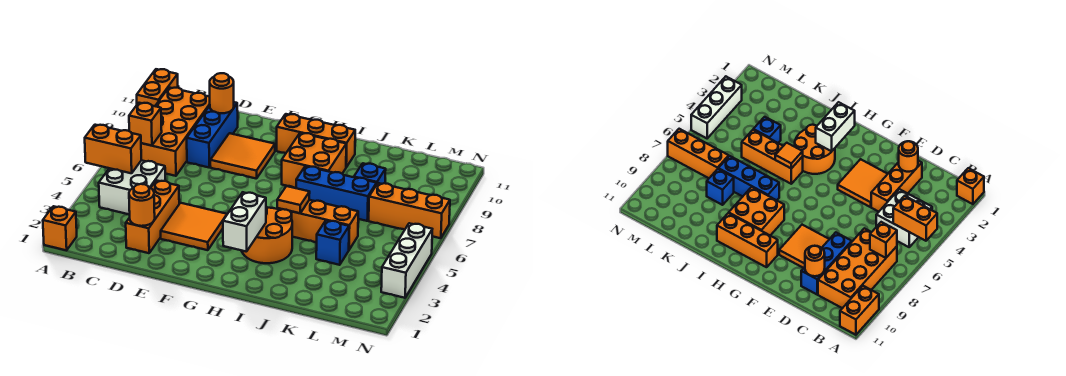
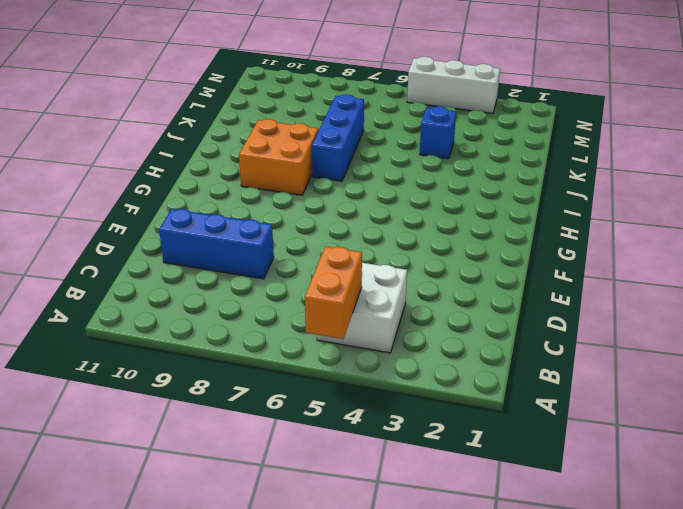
none -> orange brick A1 level 1
none -> orange brick A10:A11 level 1
none -> orange brick B7:C10 level 1

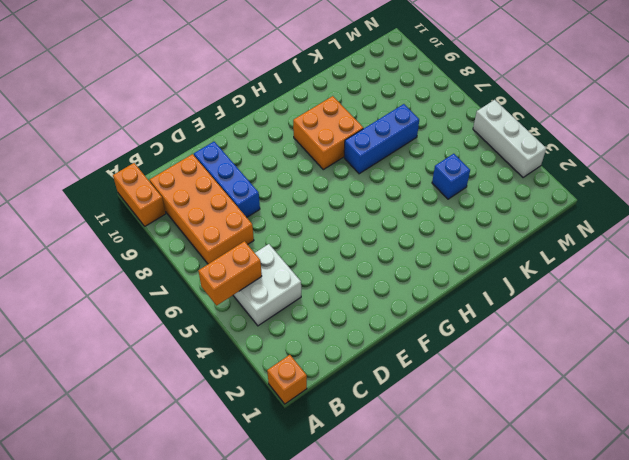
none -> orange brick D2:D4 level 1
none -> orange tile E3:F4 level 1
none -> orange tile E8:F9 level 1

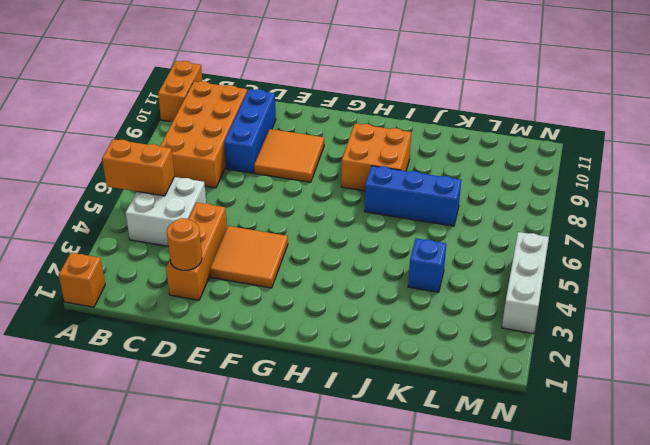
none -> orange brick G10:I10 level 1
none -> orange round brick H3:I4 level 1
none -> orange brick I5:K5 level 1

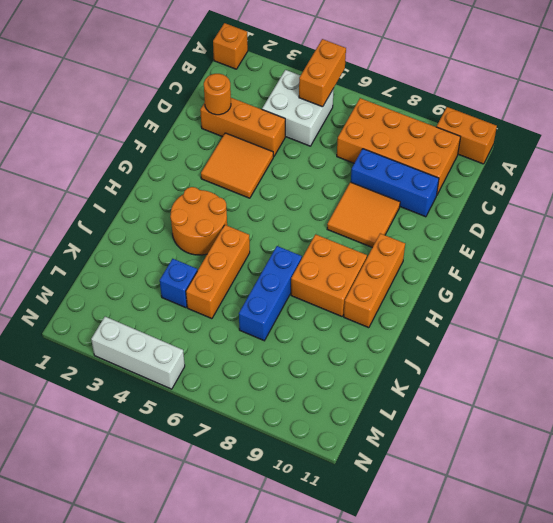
none -> blue brick K8 level 1
none -> orange brick L7:N7 level 1
none -> orange brick B7 level 2

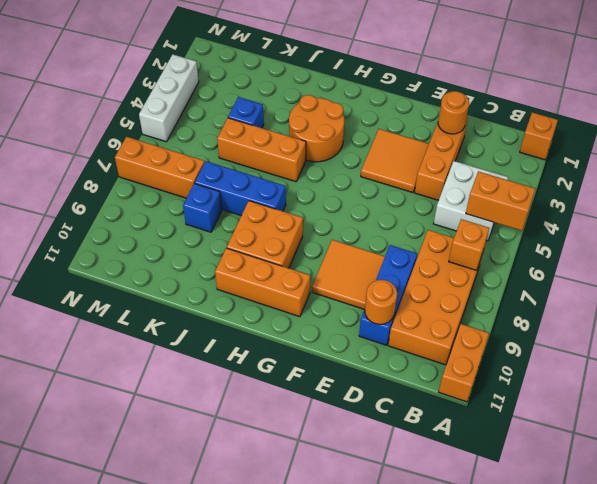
none -> white brick H2:H3 level 2
none -> orange tile I5 level 2

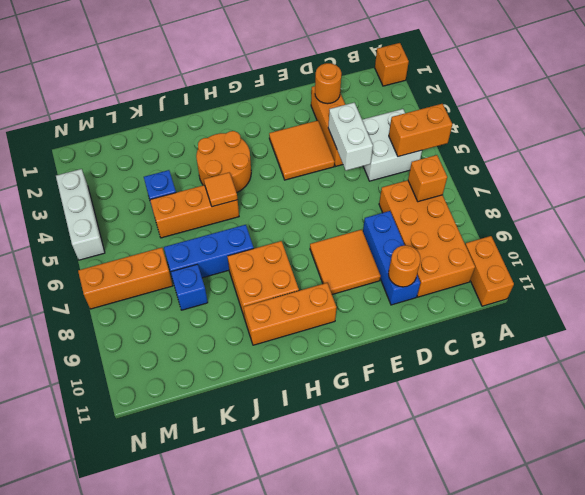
white brick D4:D5 level 2 -> white brick H2:H3 level 2

